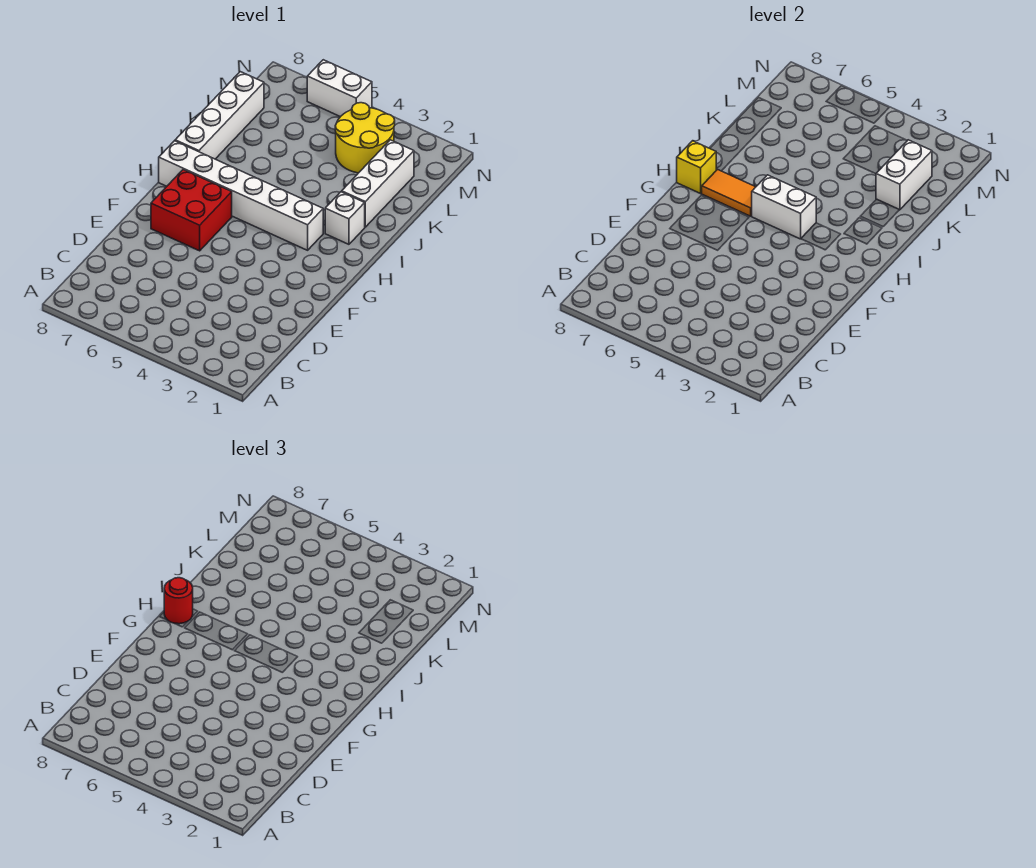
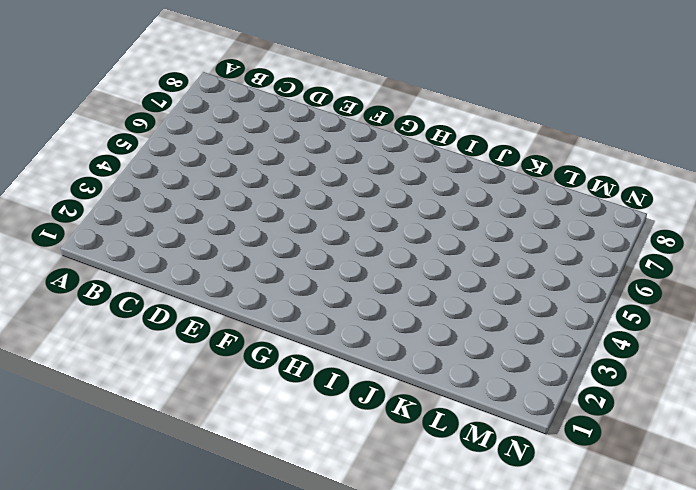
none -> red brick F6:G7 level 1
none -> white brick H3:H8 level 1
none -> white brick I2 level 1

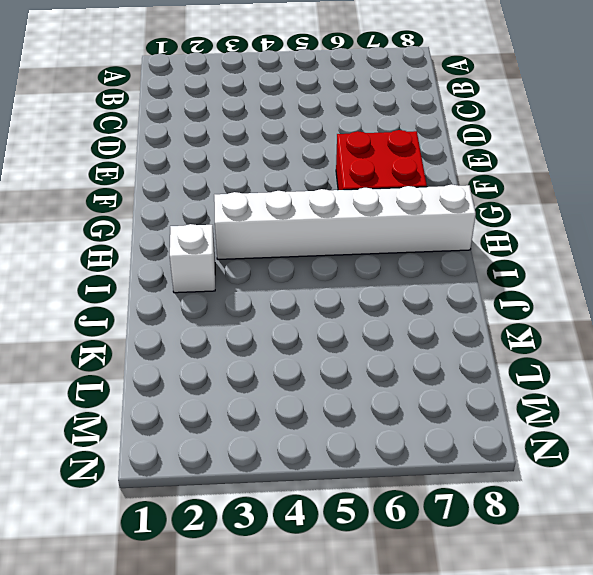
none -> white brick I8:L8 level 1
none -> white brick J2:L2 level 1
none -> yellow round brick L3:M4 level 1

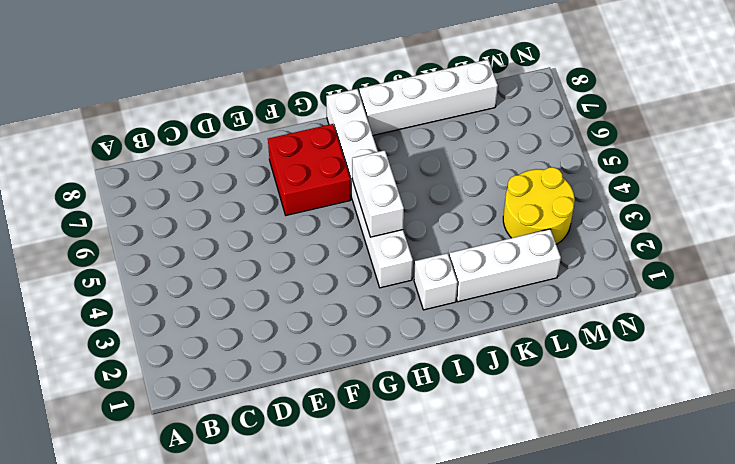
none -> white brick N5:N6 level 1
none -> orange tile H6:H7 level 2
none -> yellow brick H8 level 2

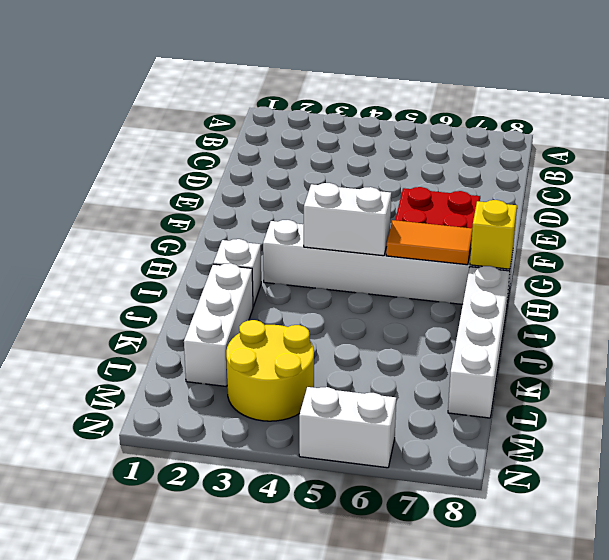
none -> white brick K2:L2 level 2
none -> red round brick H8 level 3

